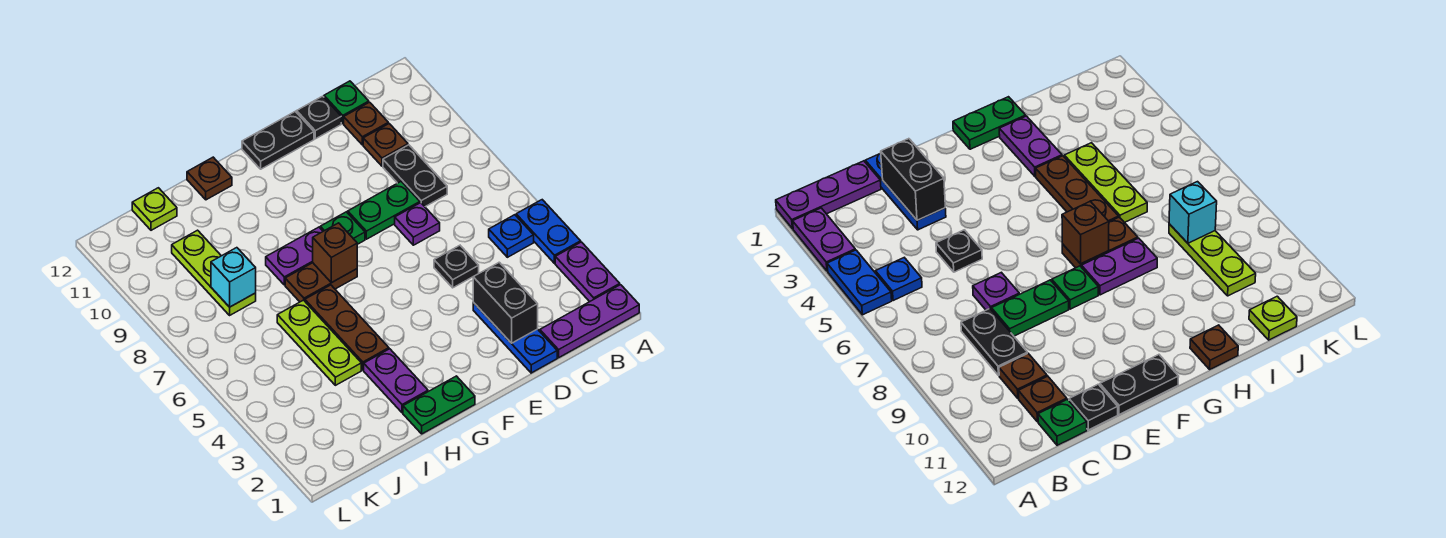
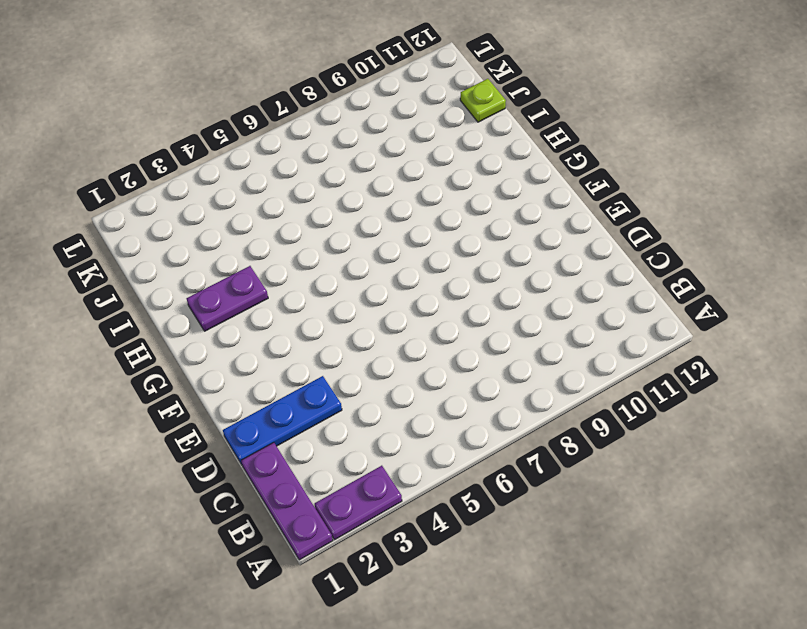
none -> blue plate A4:A5 level 1
none -> blue plate B5 level 1
none -> black plate C8:C9 level 1

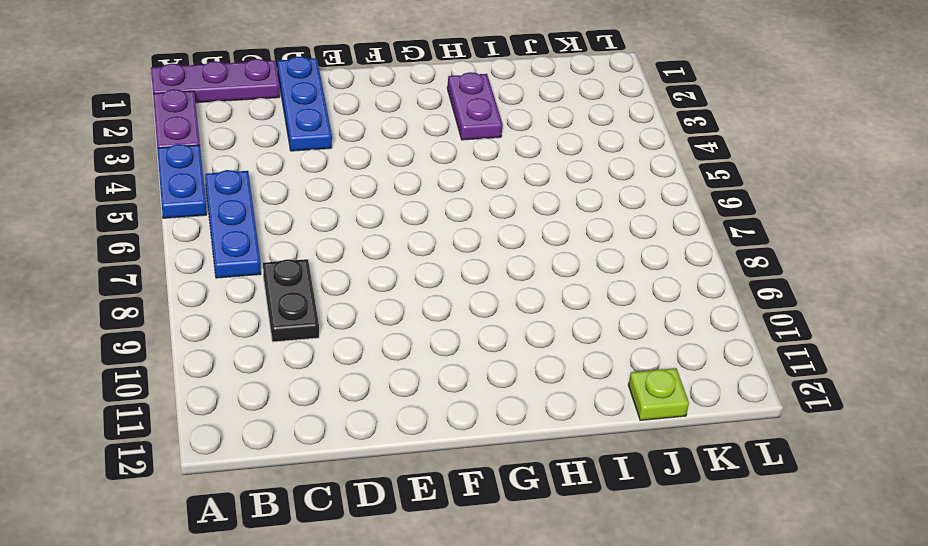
blue plate B5:B7 level 1 -> blue plate B5 level 1
none -> brown plate C10 level 1
none -> brown plate C11 level 1
none -> green plate C12 level 1

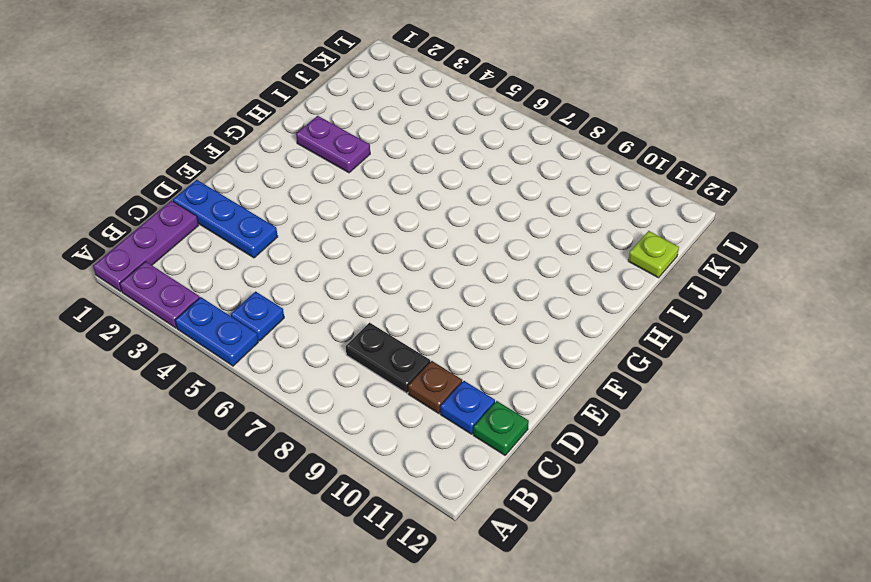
blue plate C11 level 1 -> brown plate C11 level 1
none -> black plate D5 level 1
none -> purple plate D7 level 1
none -> green plate D8:E8 level 1

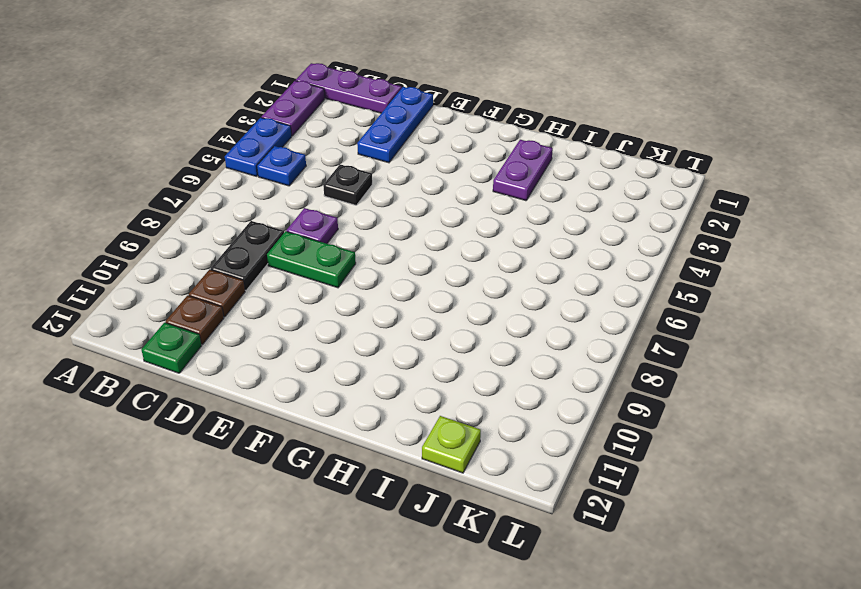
none -> black plate D12 level 1
none -> black plate E12:F12 level 1
none -> green plate F8 level 1

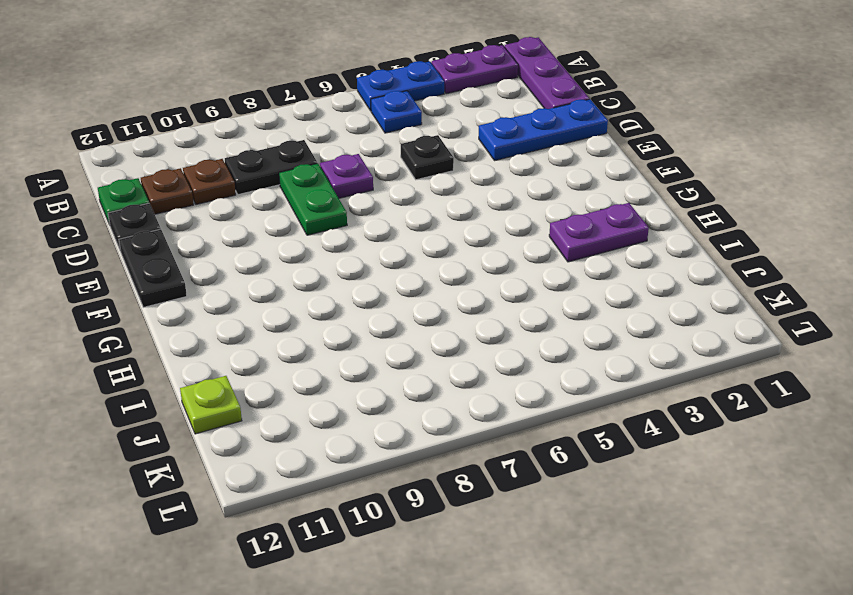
none -> green plate F8 level 1
none -> green plate G1:H1 level 1
none -> brown plate G7:H7 level 1

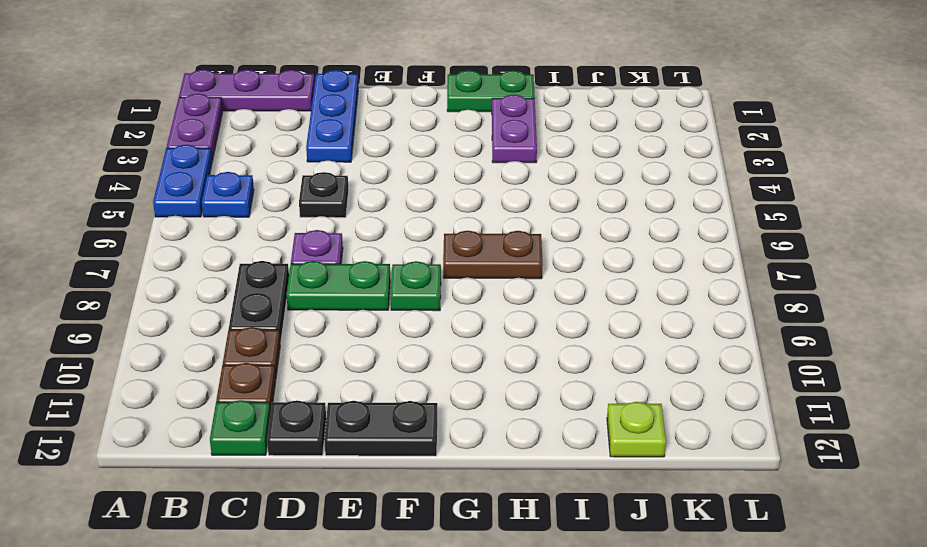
none -> purple plate G8:H8 level 1
none -> brown plate H4:H6 level 1
none -> brown plate H12 level 1

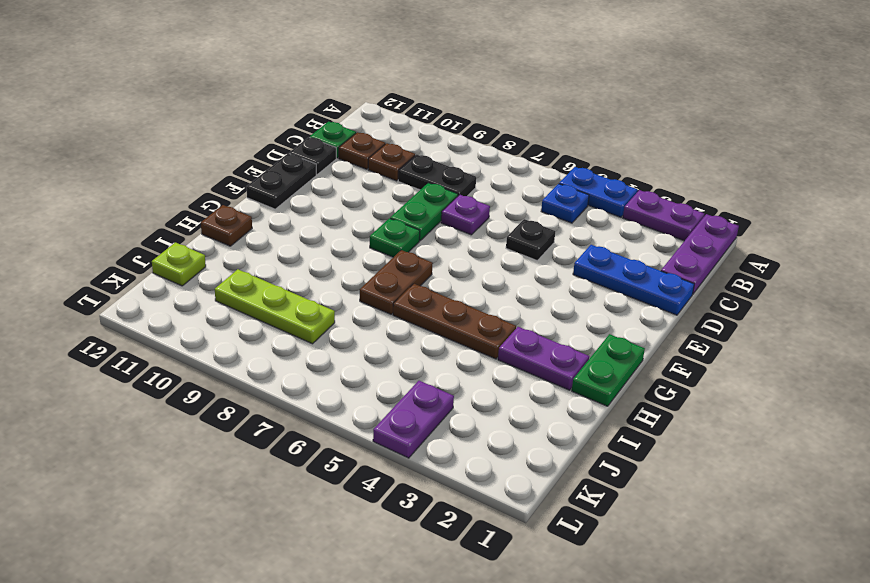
purple plate K4:L4 level 1 -> purple plate G8:H8 level 1
none -> lime plate I4:I6 level 1
none -> black brick D2:D3 level 2
none -> brown brick G7 level 2

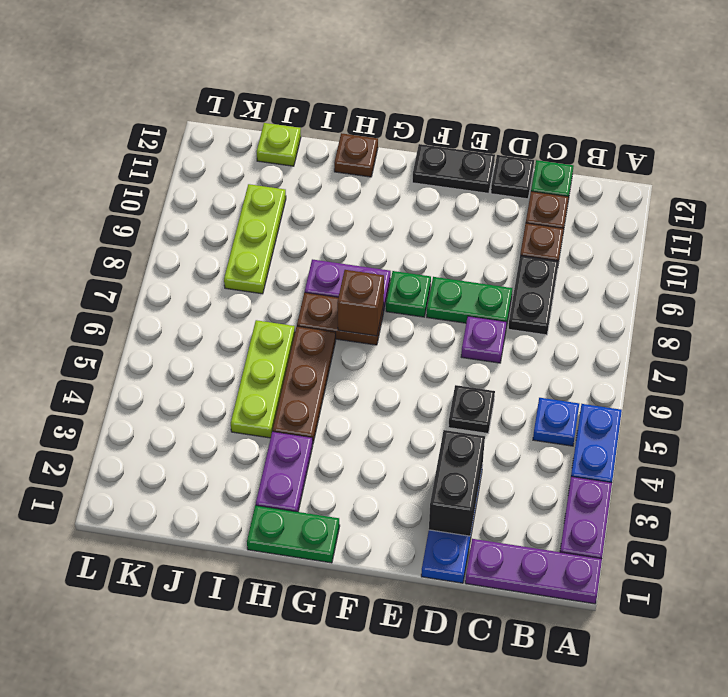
none -> cyan brick J8 level 2

